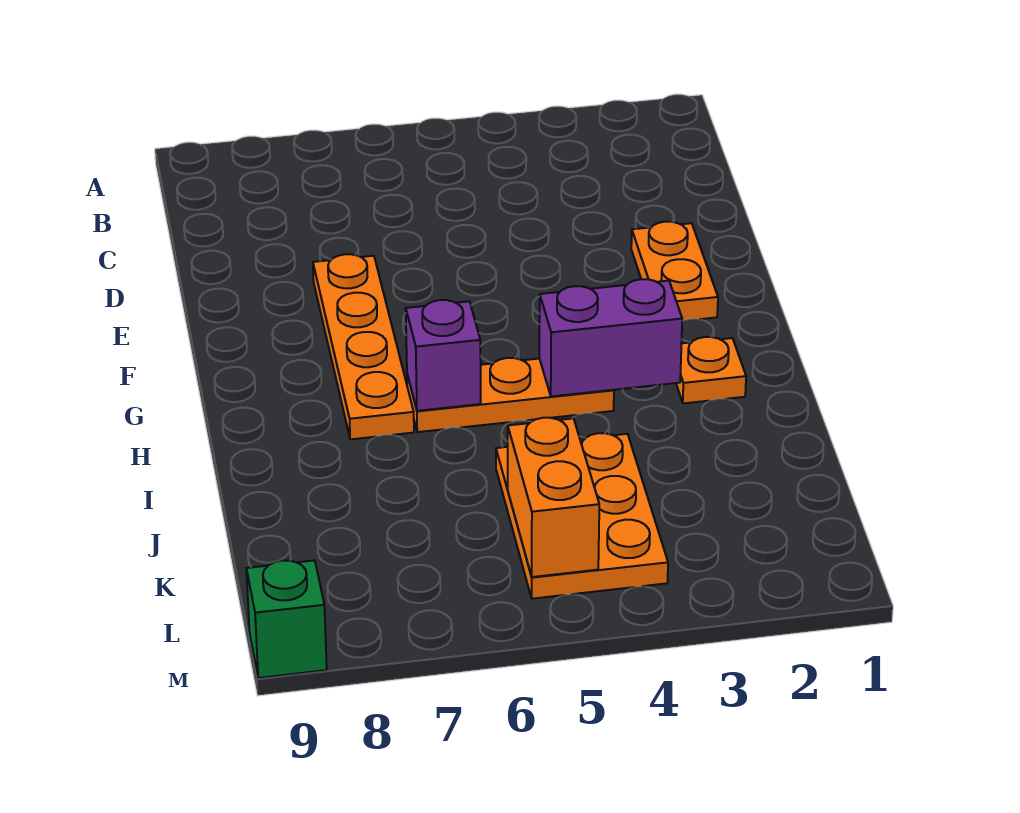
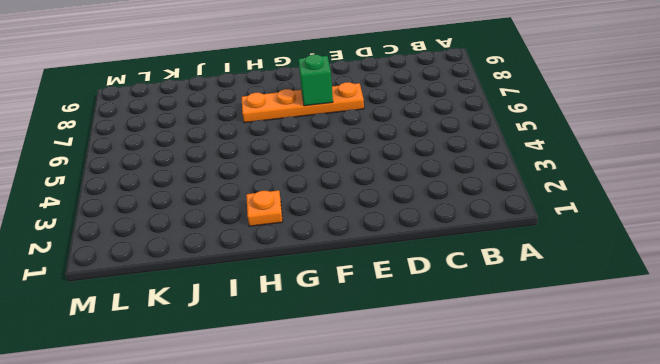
green brick F7 level 2 -> green brick M9 level 1
none -> orange plate E2:F2 level 1
none -> orange plate H4:H6 level 1

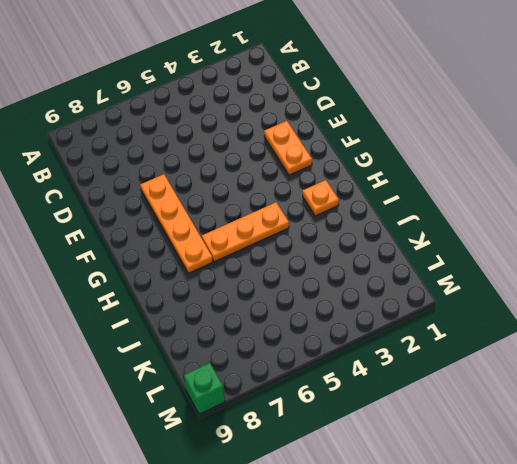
none -> orange plate J4:L5 level 1
none -> purple brick H3:H4 level 2

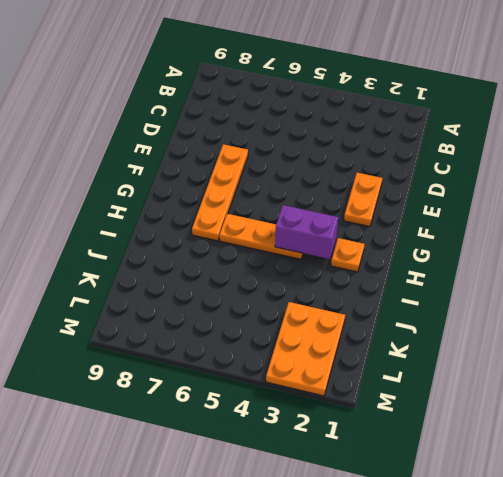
orange plate K2:M3 level 1 -> orange plate J4:L5 level 1
none -> green brick M9 level 1
none -> purple brick H6 level 2

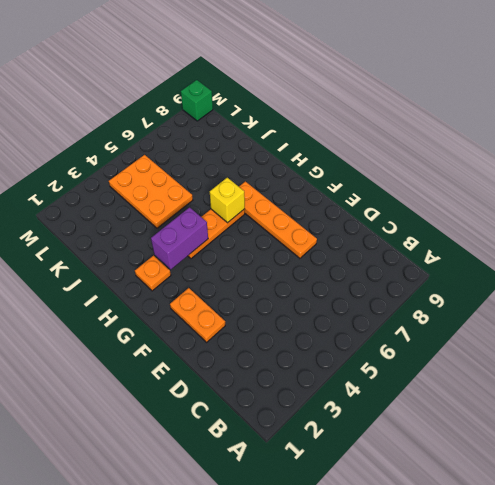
yellow brick H6 level 2 -> purple brick H6 level 2
none -> orange brick K5:L5 level 2

